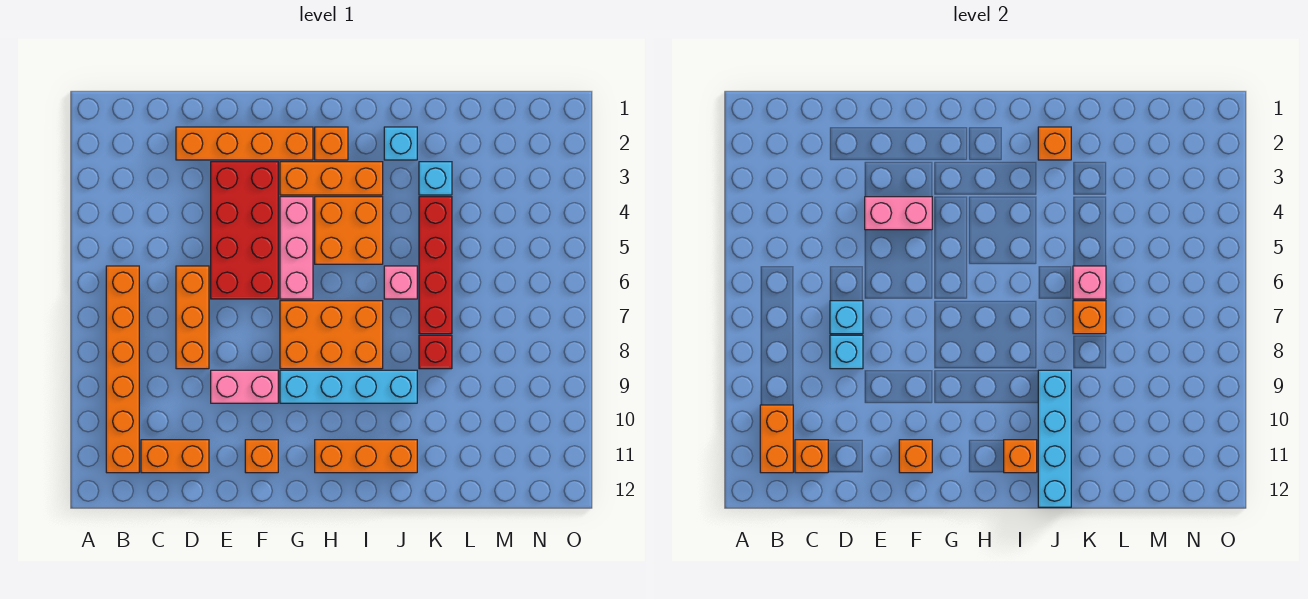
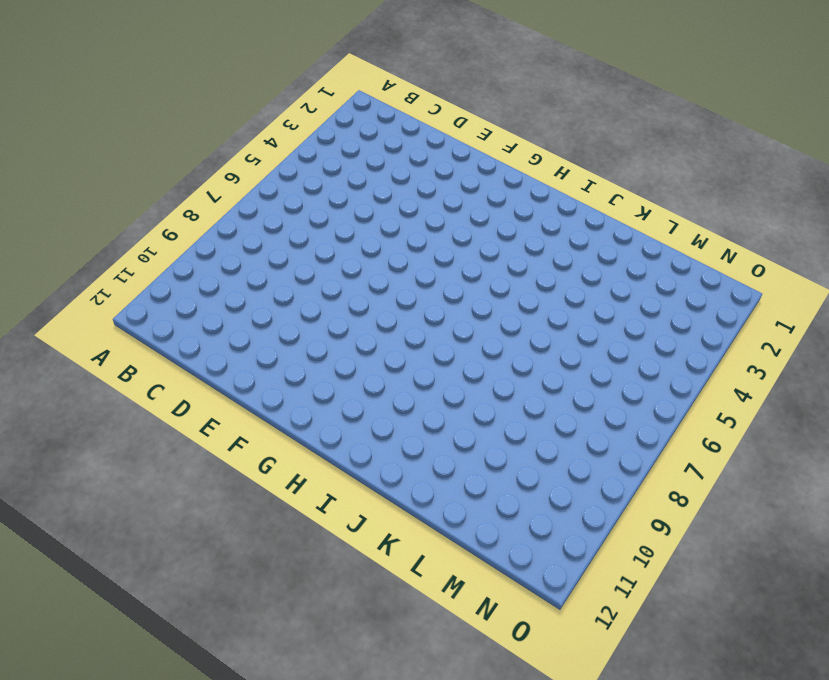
none -> orange brick B6:B11 level 1
none -> orange brick C11:D11 level 1
none -> orange brick D2:G2 level 1
none -> orange brick D6:D8 level 1

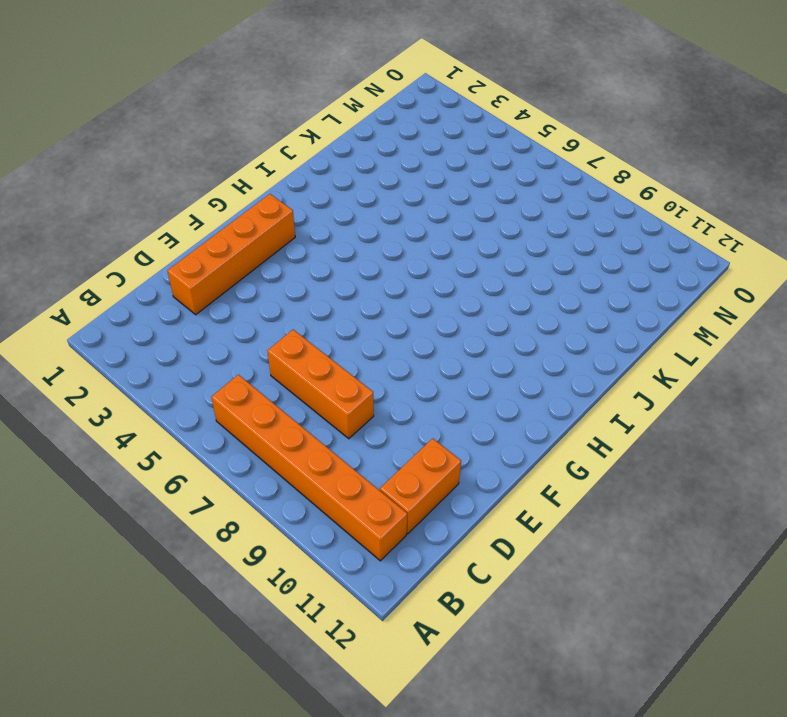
none -> red brick E3:F6 level 1
none -> pink brick E9:F9 level 1
none -> orange brick F11 level 1
none -> orange brick G3:I3 level 1

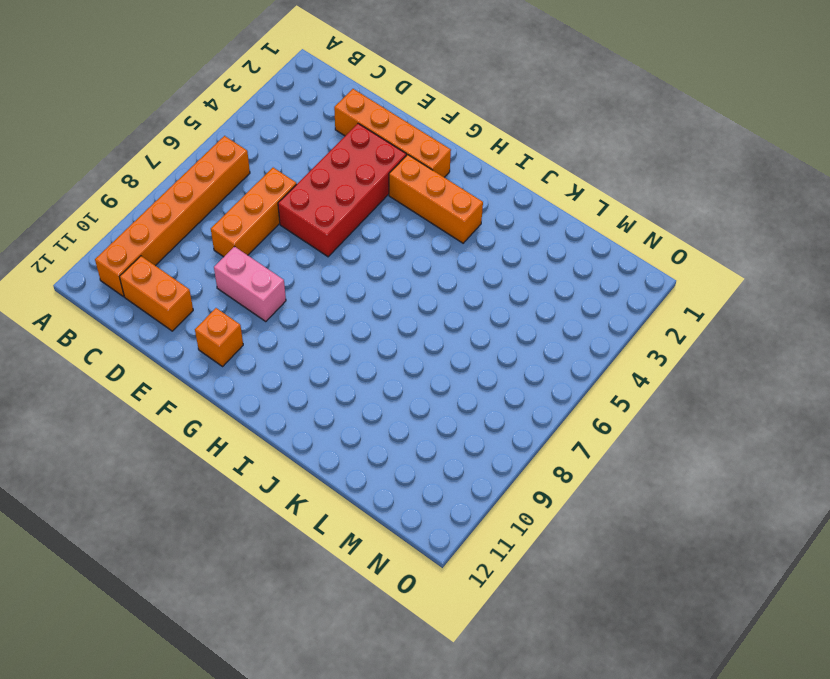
none -> pink brick G4:G6 level 1
none -> orange brick G7:I8 level 1
none -> cyan brick G9:J9 level 1
none -> orange brick H2 level 1

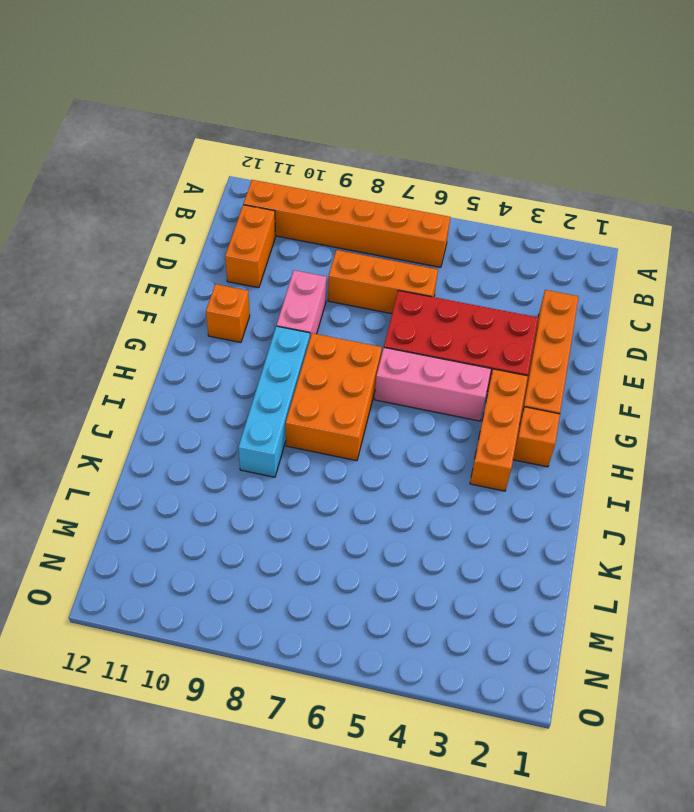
none -> orange brick H4:I5 level 1
none -> orange brick H11:J11 level 1
none -> cyan brick J2 level 1
none -> pink brick J6 level 1

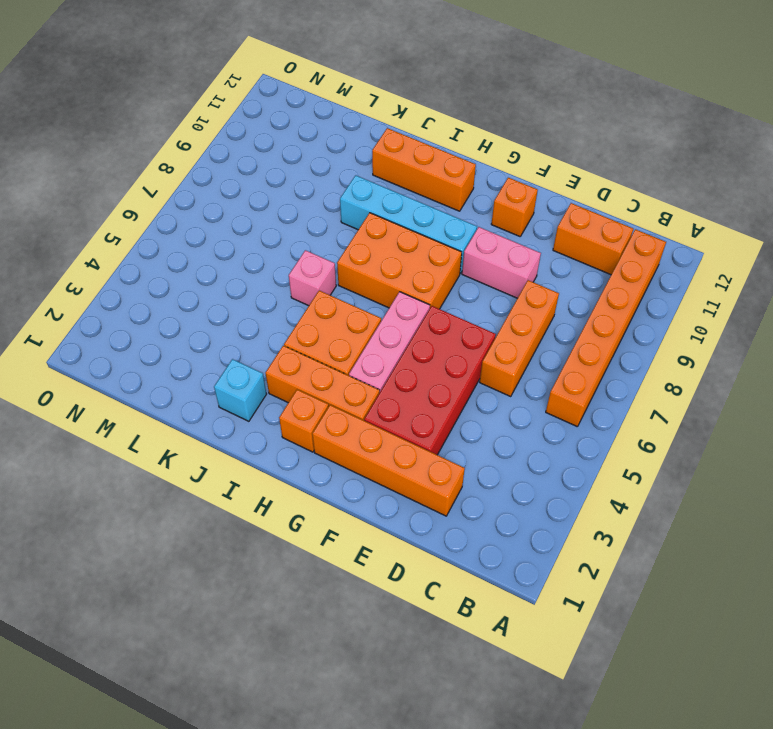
none -> cyan brick K3 level 1
none -> red brick K4:K7 level 1
none -> red brick K8 level 1
none -> orange brick B10:B11 level 2

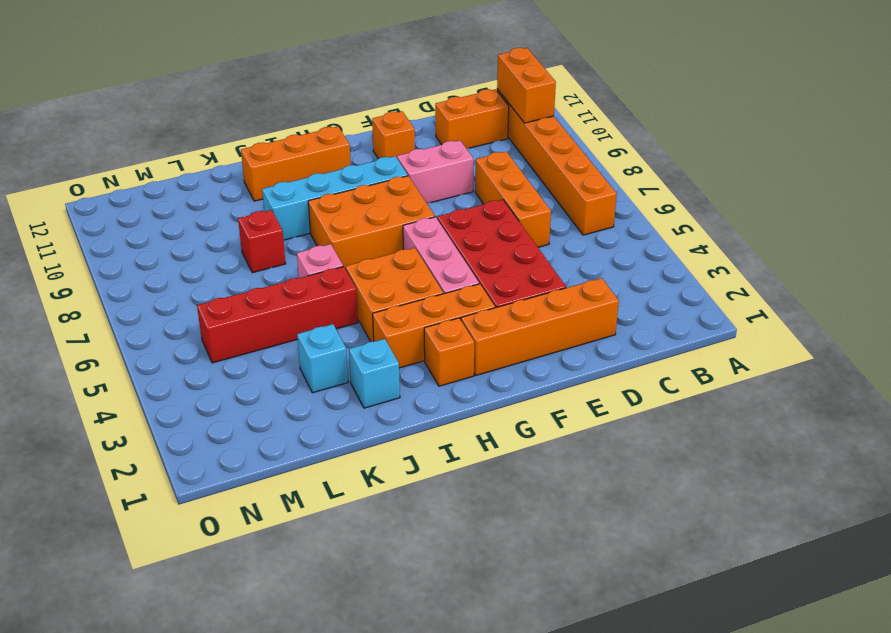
red brick J5:M5 level 1 -> red brick K4:K7 level 1
none -> orange brick C11 level 2
none -> cyan brick D7 level 2
none -> cyan brick D8 level 2
none -> pink brick E4:F4 level 2

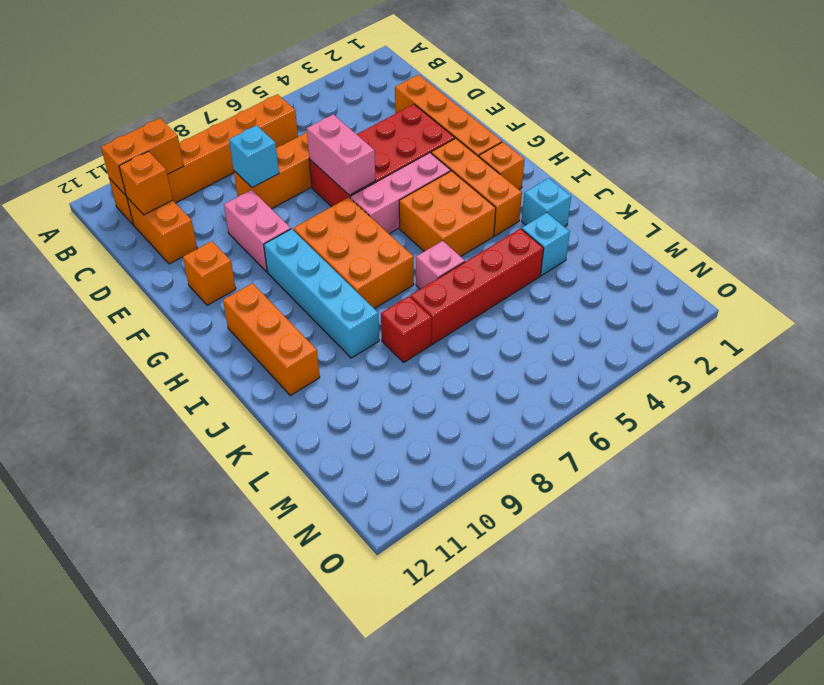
pink brick E6:F6 level 2 -> pink brick E4:F4 level 2
none -> cyan brick D7 level 2
none -> orange brick F11 level 2
none -> orange brick I11 level 2
none -> orange brick J2 level 2

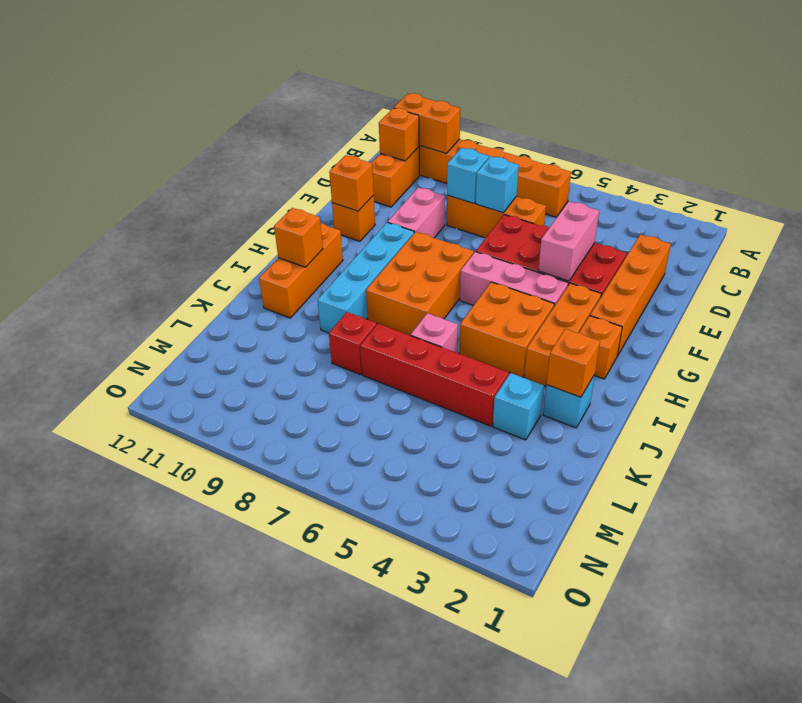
none -> cyan brick J9:J12 level 2
none -> pink brick K6 level 2
none -> orange brick K7 level 2

